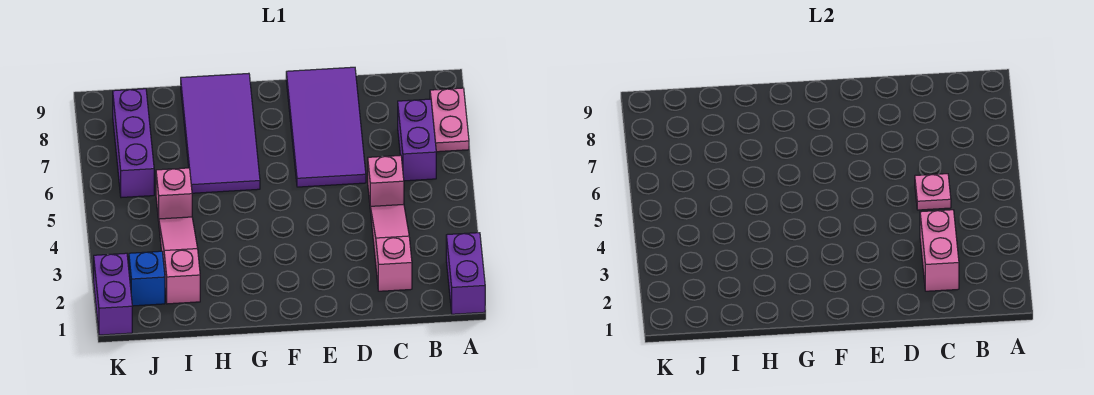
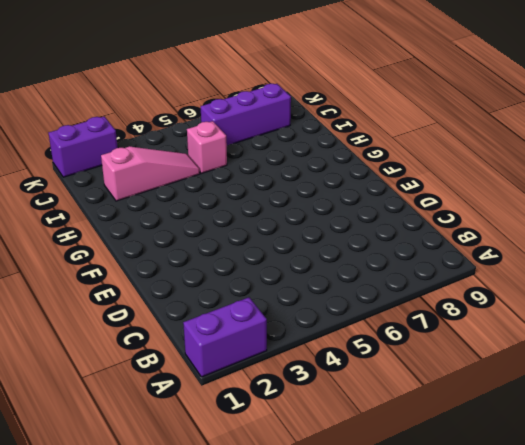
none -> pink plate A7:A8 level 1
none -> purple brick B6:B7 level 1
none -> pink slope C2:C4 level 1 top 2

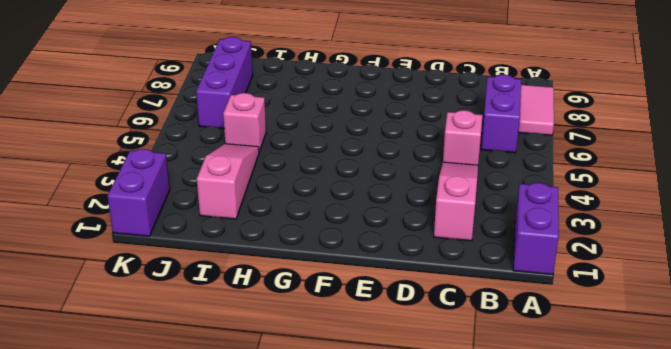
pink tile A7:A8 level 1 -> pink plate A7:A8 level 1
none -> purple tile D6:E9 level 1
none -> purple tile G6:H9 level 1
none -> blue brick J2 level 1

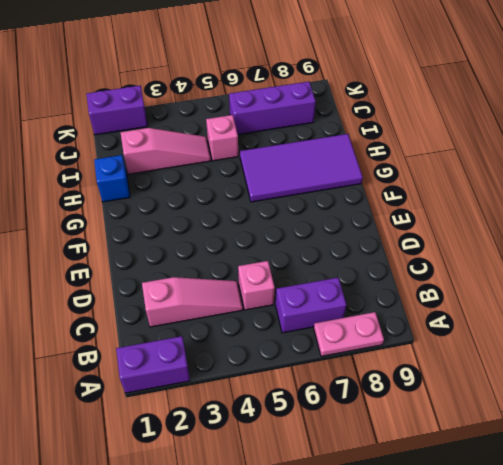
blue brick H1 level 1 -> blue brick J2 level 1
none -> purple tile D6:E9 level 1
none -> pink brick C2:C3 level 2
none -> pink plate C5 level 2

